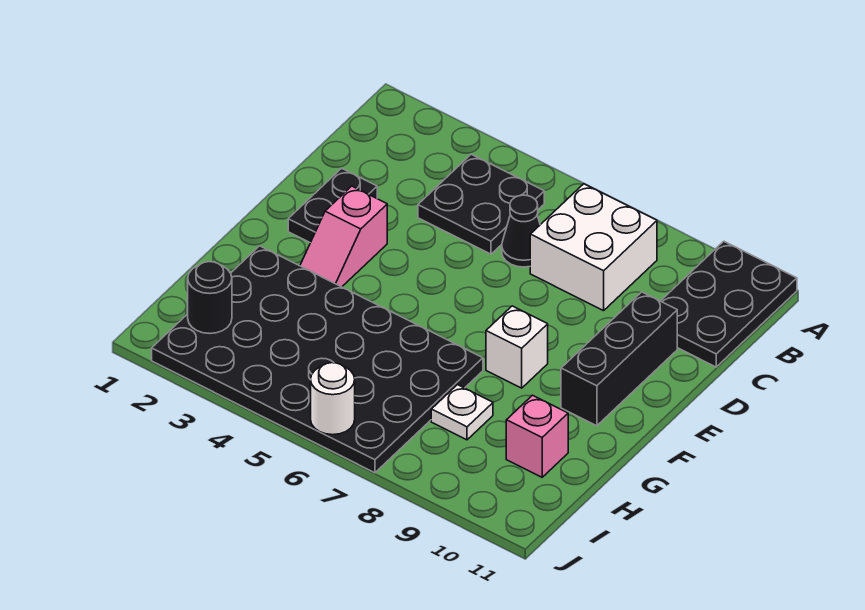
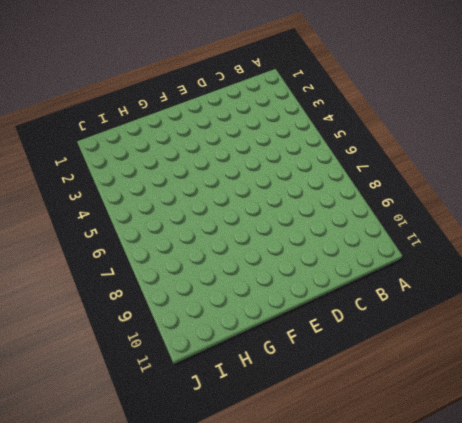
none -> black plate A10:C11 level 1
none -> black plate B4:C5 level 1
none -> white brick B7:C8 level 1

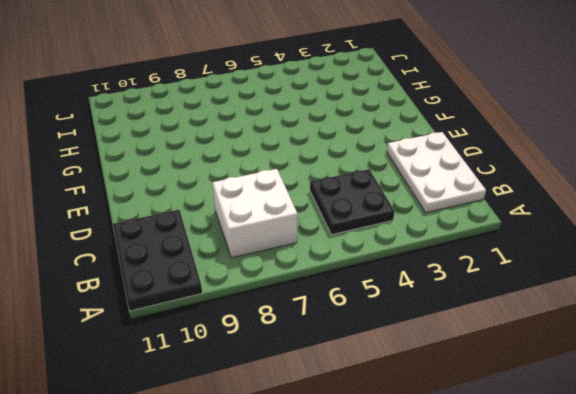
white plate B1:D2 level 1 -> black plate D2:E2 level 1
none -> black cone C6 level 1
none -> black brick D10:F10 level 1
none -> pink slope E3:F3 level 1 top E

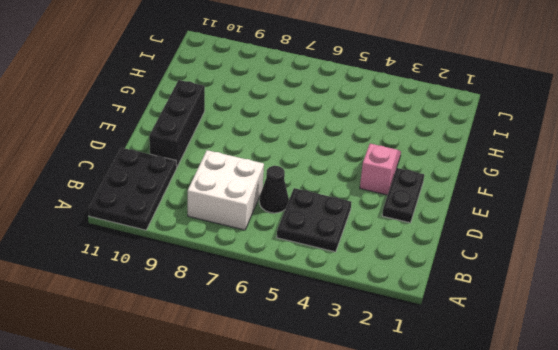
none -> white brick F8 level 1
none -> black plate G2:J7 level 1
none -> white plate H8 level 1

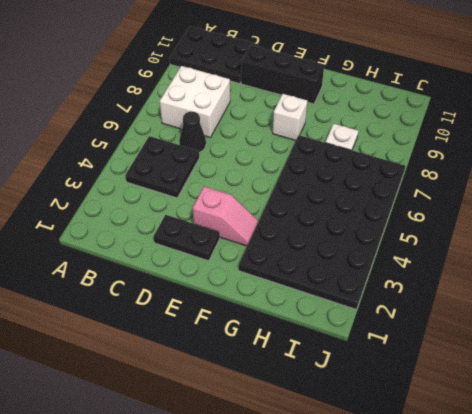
none -> pink brick H10 level 1
none -> black round brick I2 level 2
none -> white round brick J6 level 2

